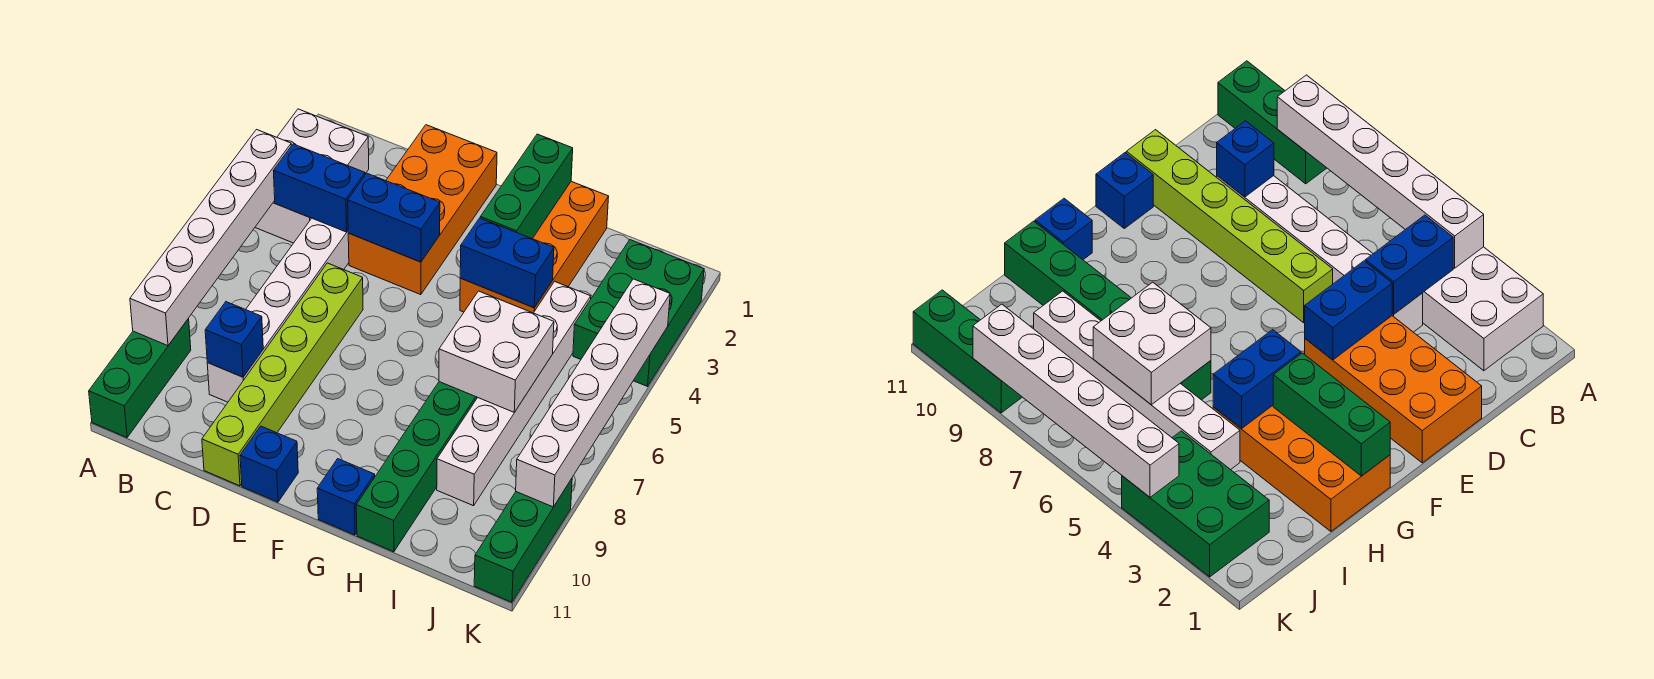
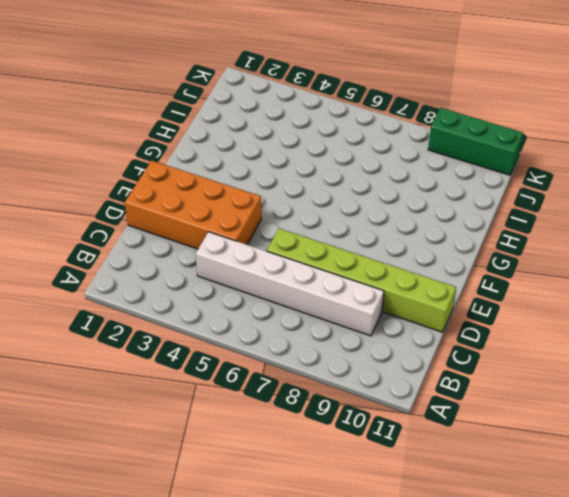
none -> white brick A2:B4 level 1
none -> green brick A9:A11 level 1
none -> blue brick E11 level 1

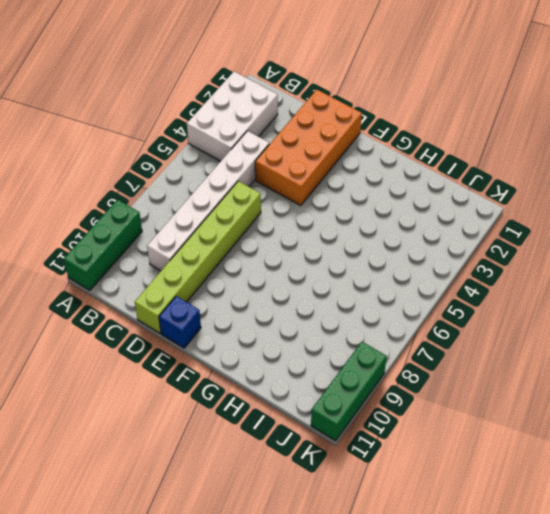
none -> orange brick G1:H4 level 1
none -> blue brick G11 level 1
none -> green brick H6:H11 level 1

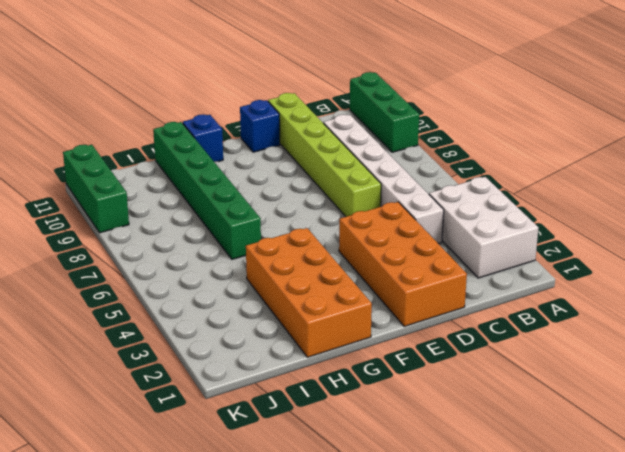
none -> white brick I4:I9 level 1
none -> green brick J2:K4 level 1
none -> white brick A4:A9 level 2

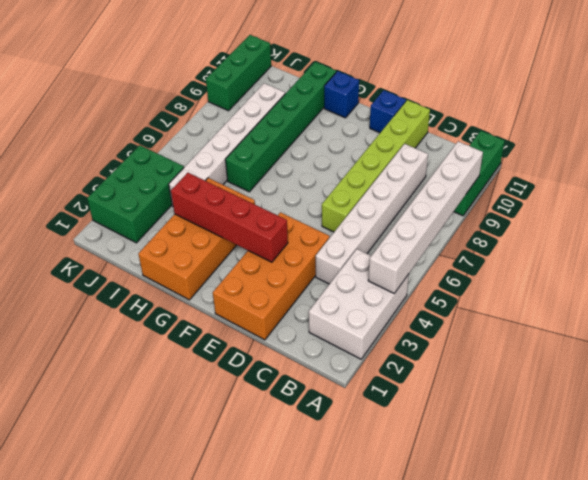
red brick E3:H3 level 2 -> green brick G1:G3 level 2
none -> blue brick B4:C4 level 2
none -> blue brick C9 level 2
none -> blue brick D4:E4 level 2

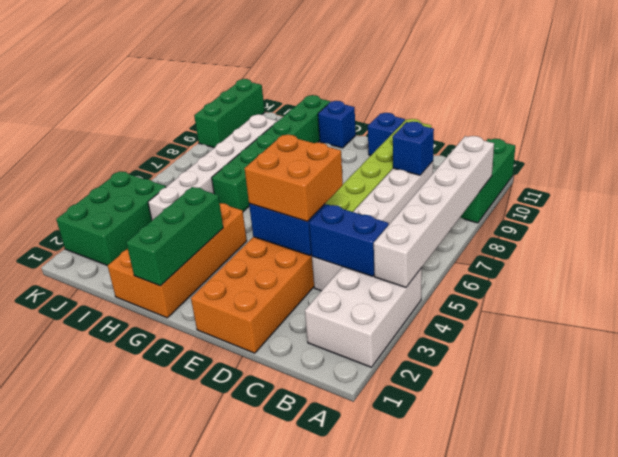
orange brick D4:E5 level 3 -> none
none -> blue brick G4:H4 level 2
none -> white brick H6:I7 level 2
none -> white brick K4:K9 level 2

